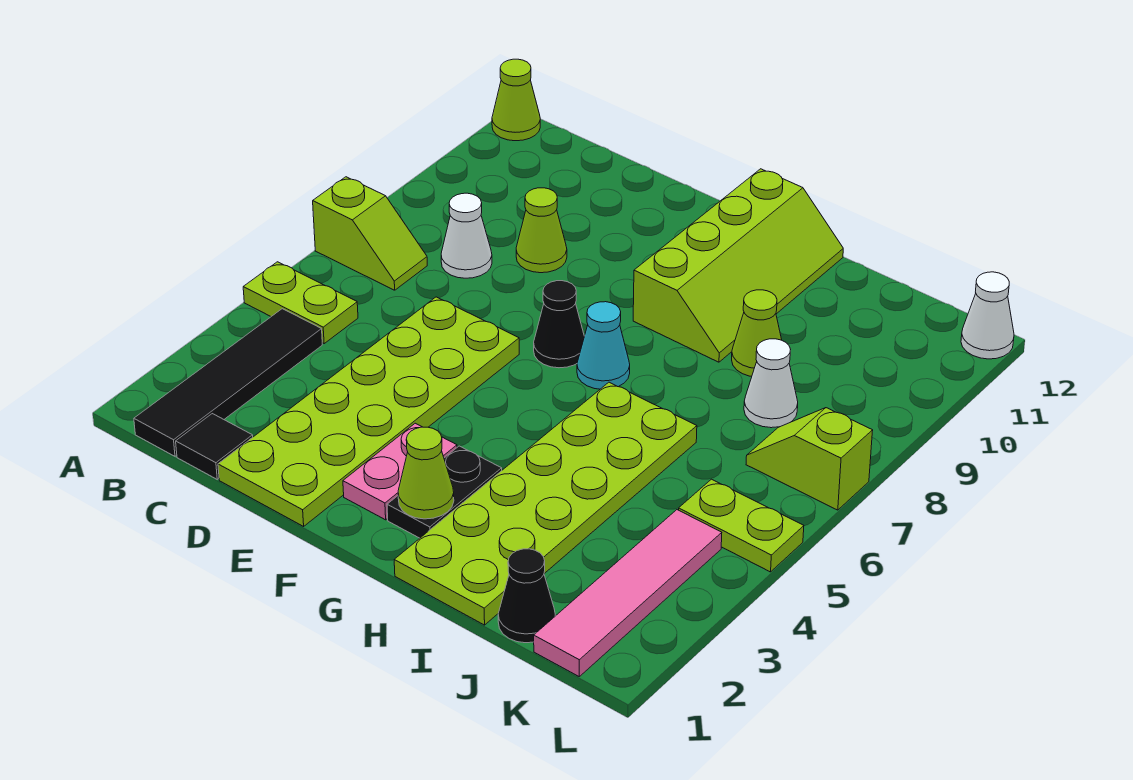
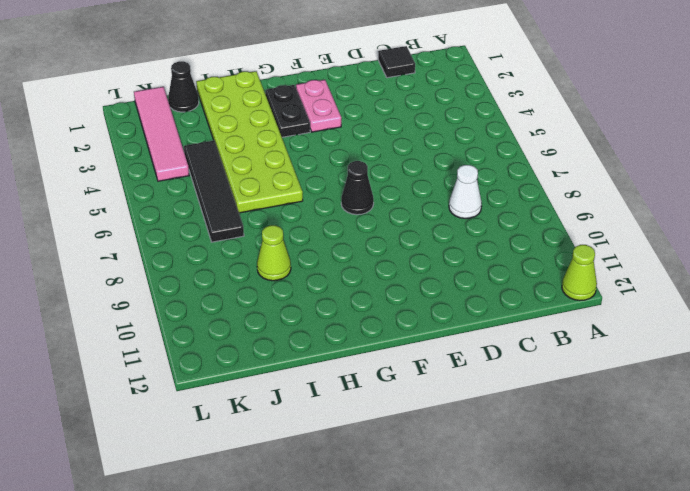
black tile J4:J7 level 1 -> black tile B1:B4 level 1
none -> lime plate A5:B5 level 1
none -> lime slope A7:B7 level 1 top A
none -> lime plate D1:E6 level 1

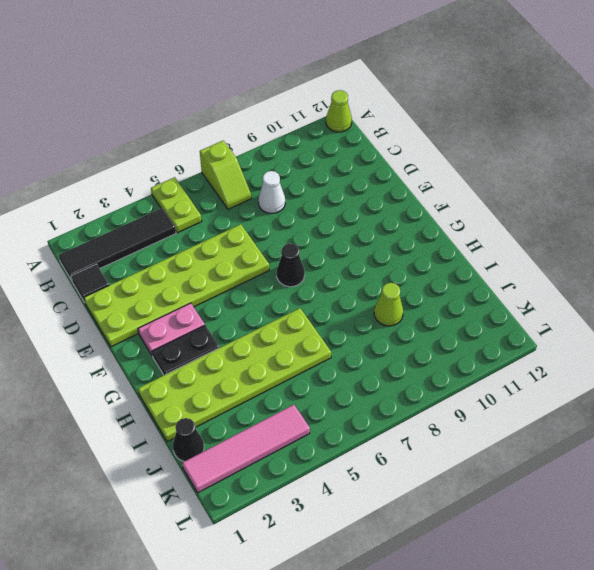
none -> lime cone D9 level 1
none -> cyan cone G7 level 1
none -> lime slope G9:H12 level 1 top G

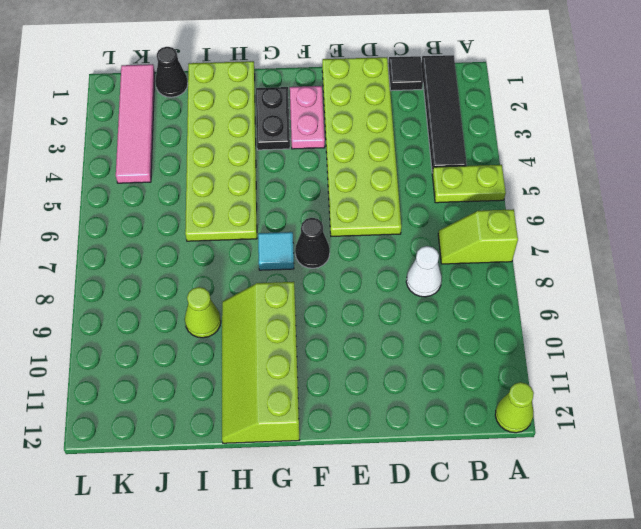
cyan tile G7 level 1 -> cyan cone G7 level 1
none -> lime cone D9 level 1
none -> white cone J8 level 1
none -> lime plate K5:L5 level 1

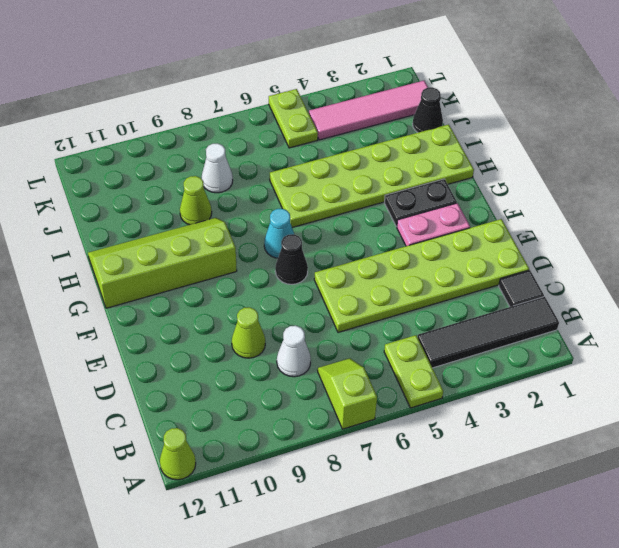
none -> lime slope K7:L7 level 1 top L
none -> white cone L12 level 1
none -> lime cone G2 level 2

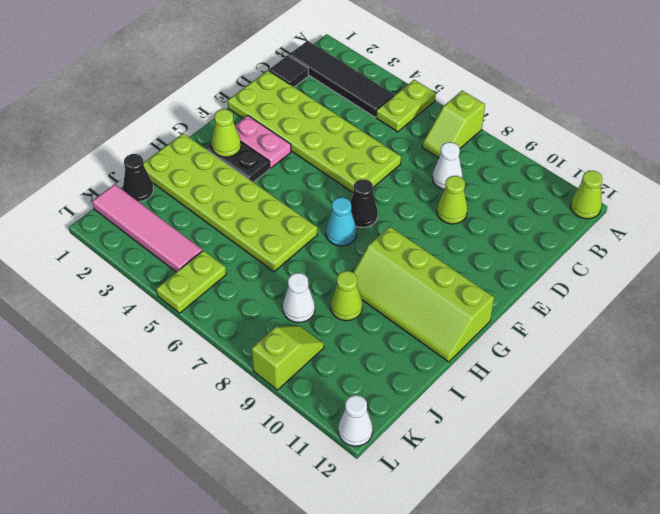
lime slope K9:L9 level 1 top L -> lime slope K7:L7 level 1 top L

